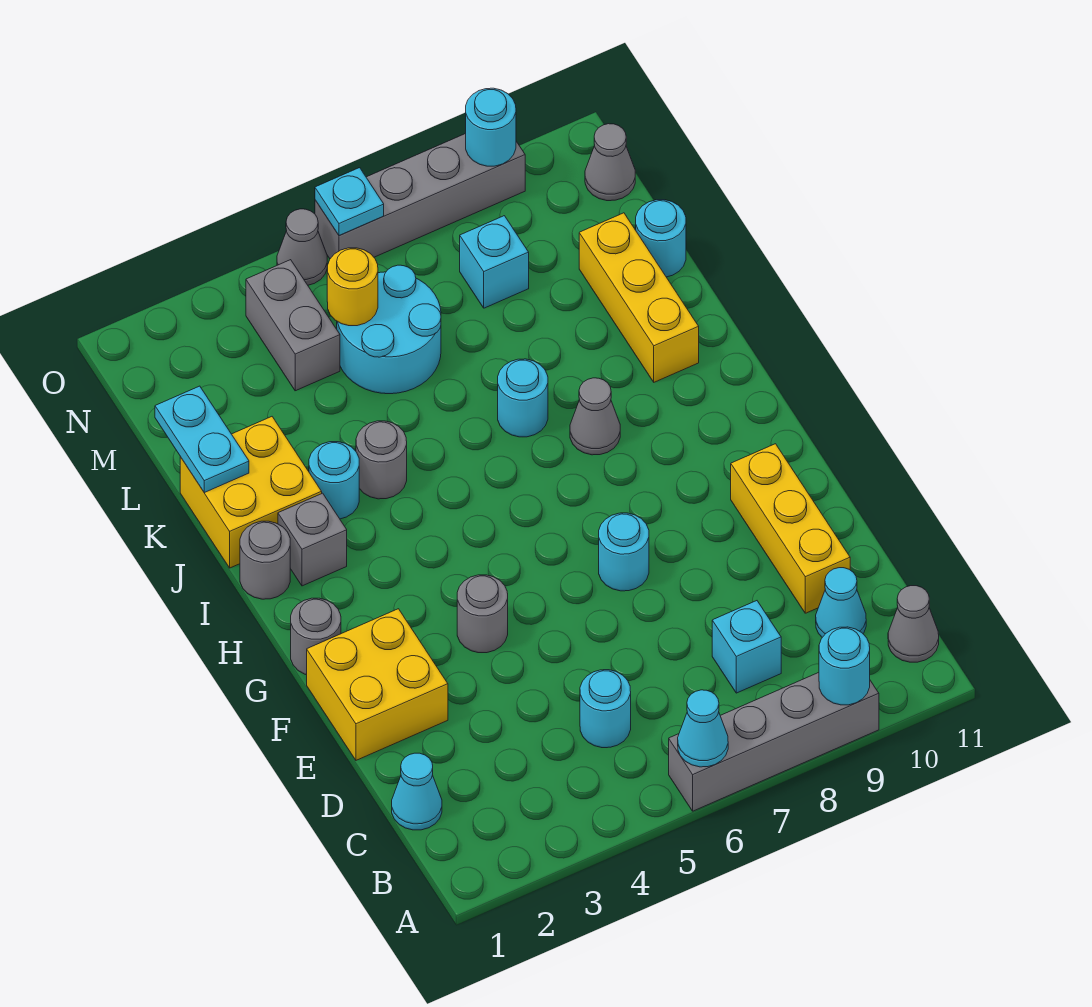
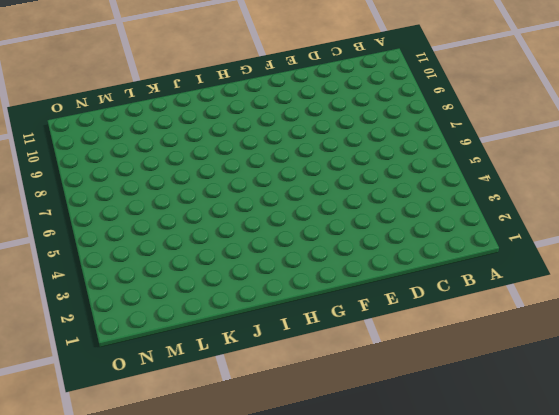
none -> grey brick A6:A9 level 1
none -> grey cone B11 level 1
none -> cyan cone C1 level 1
none -> cyan round brick C5 level 1

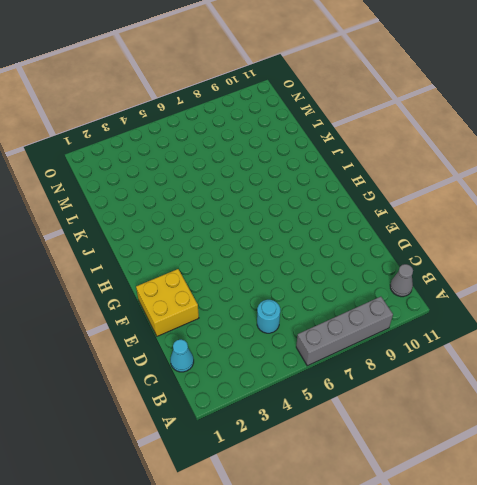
none -> cyan brick C8 level 1
none -> cyan cone C10 level 1
none -> yellow brick D10:F10 level 1
none -> grey round brick F4 level 1

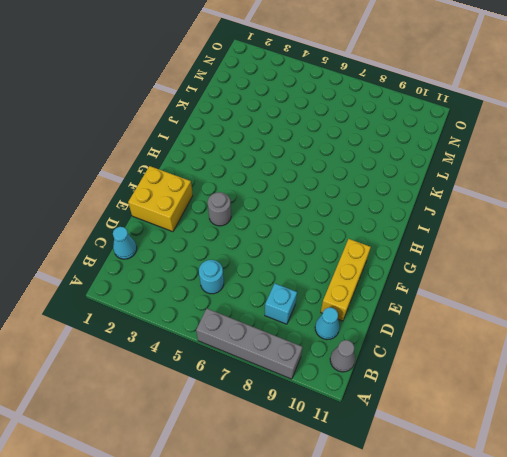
none -> cyan round brick F7 level 1
none -> grey round brick G1 level 1
none -> grey round brick I1 level 1
none -> grey brick I2 level 1

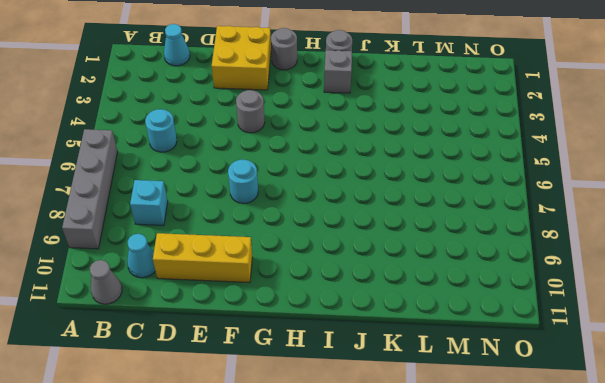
none -> grey cone I8 level 1
none -> yellow brick J1:K2 level 1
none -> cyan round brick J3 level 1
none -> grey round brick J4 level 1

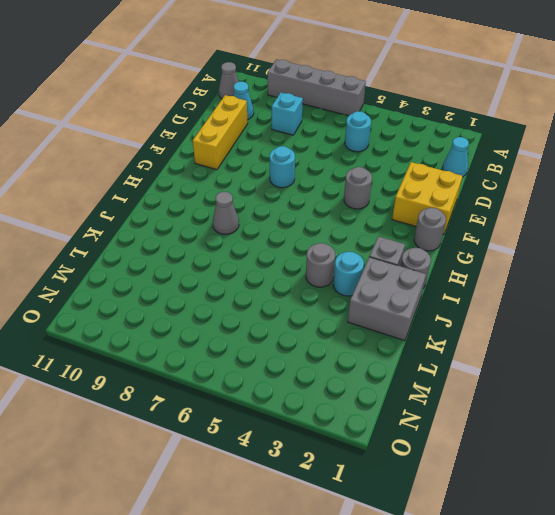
grey brick J1:K2 level 1 -> yellow brick J1:K2 level 1
none -> cyan round brick J7 level 1
none -> yellow brick J10:L10 level 1
none -> cyan round brick L5:M6 level 1
none -> cyan round brick L11 level 1

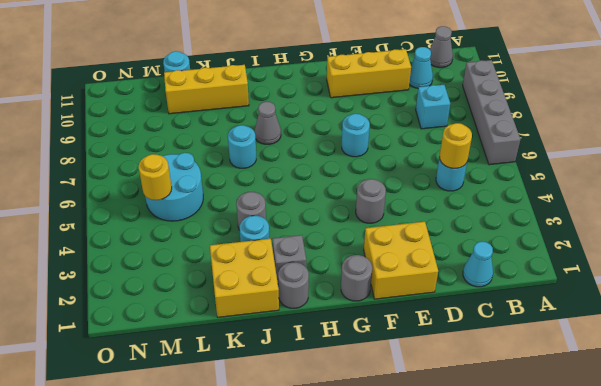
yellow round brick C5 level 2 -> none
none -> grey brick M4:N4 level 1
none -> cyan brick M8 level 1
none -> grey cone N11 level 1
none -> grey cone O5 level 1

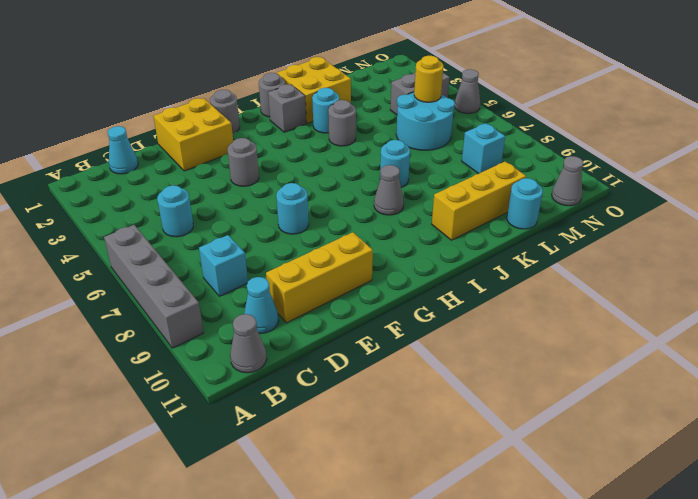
none -> grey brick O6:O9 level 1
none -> cyan cone A6 level 2
none -> cyan round brick A9 level 2
none -> cyan plate K1:L1 level 2

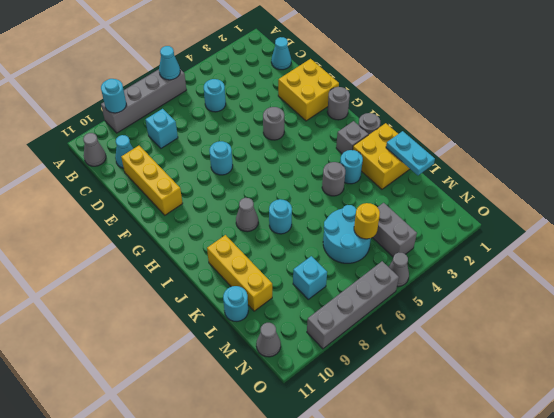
none -> cyan plate O6 level 2
none -> cyan round brick O9 level 2

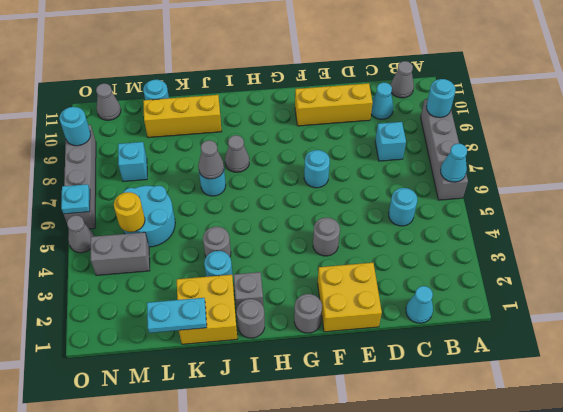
grey cone J7 level 2 -> none

